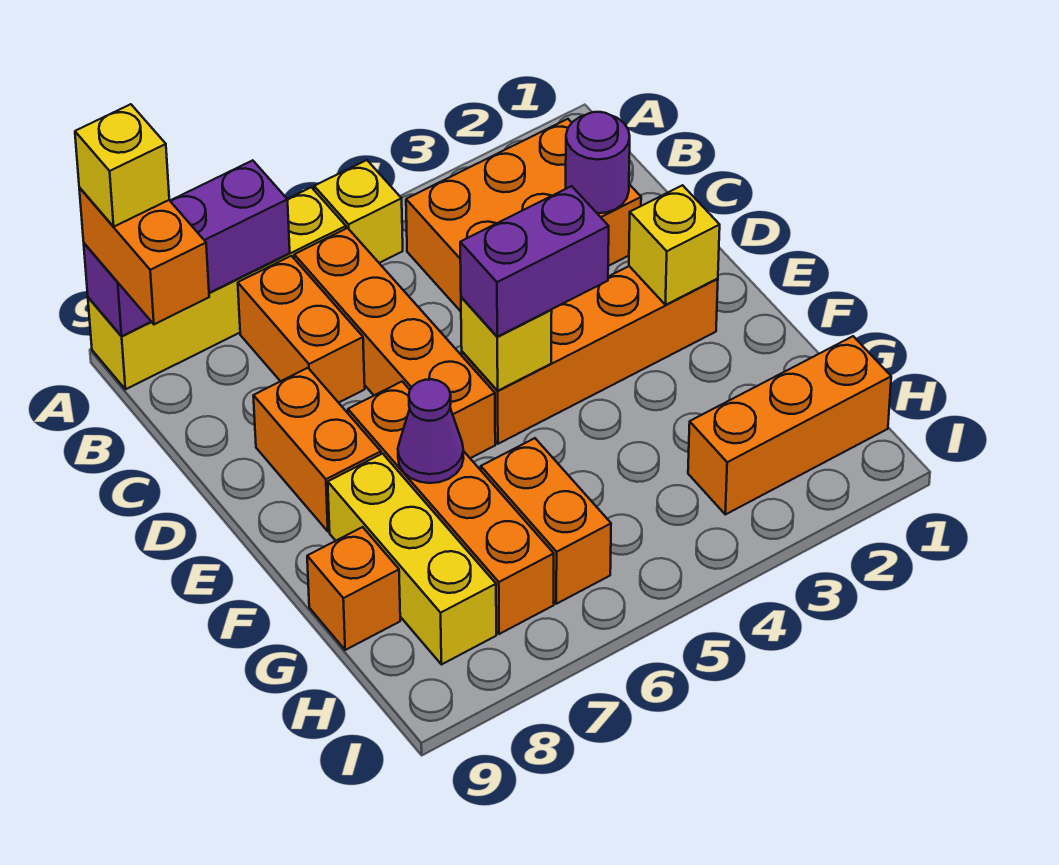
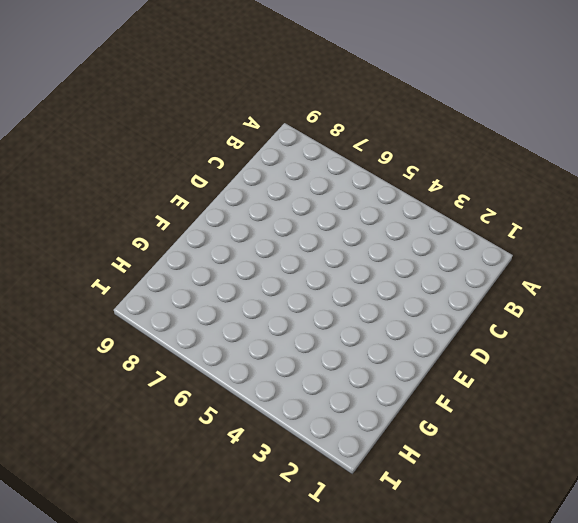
none -> yellow brick A5 level 1
none -> yellow brick A6:A9 level 1
none -> orange brick B2:C4 level 1

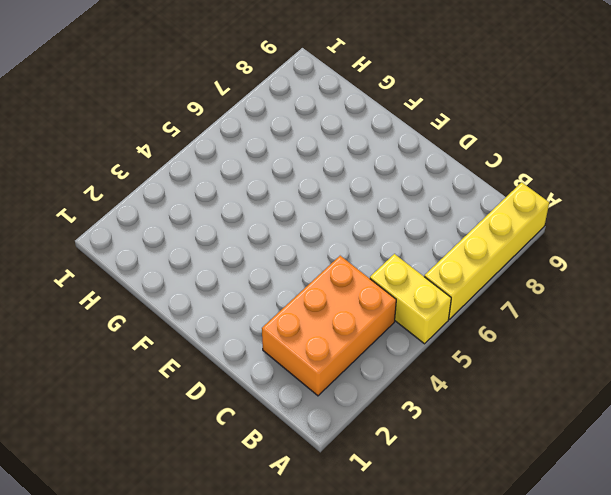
yellow brick A5:B5 level 1 -> yellow brick A5 level 1
none -> orange brick B6:E6 level 1
none -> orange brick B7:C7 level 1
none -> orange brick D8:E8 level 1

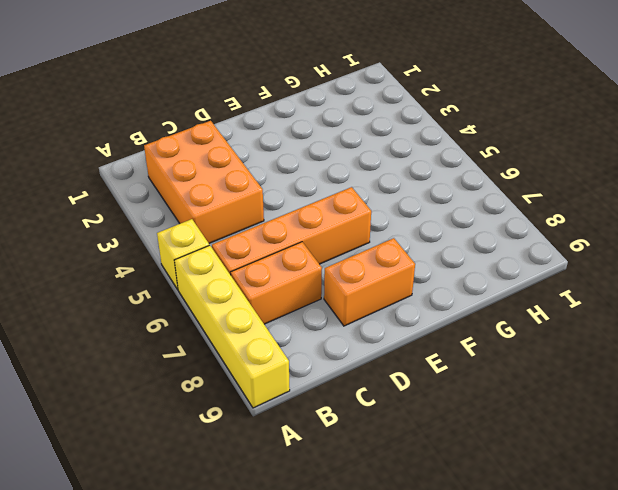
none -> orange brick E2:E5 level 1
none -> orange brick E7:H7 level 1
none -> yellow brick F8:H8 level 1

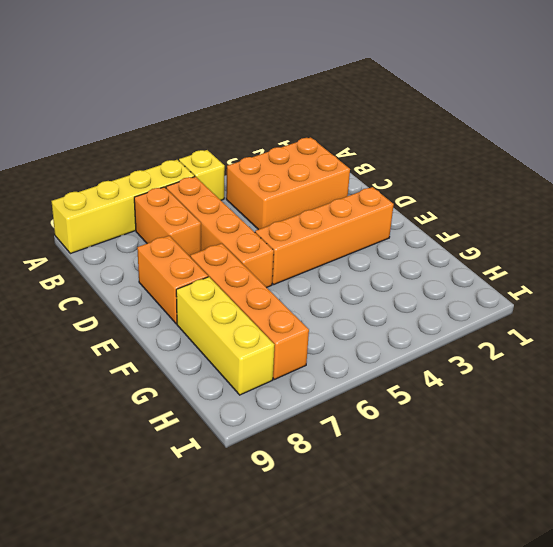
none -> orange brick G6:H6 level 1
none -> orange brick G9 level 1
none -> orange brick H1:H3 level 1

